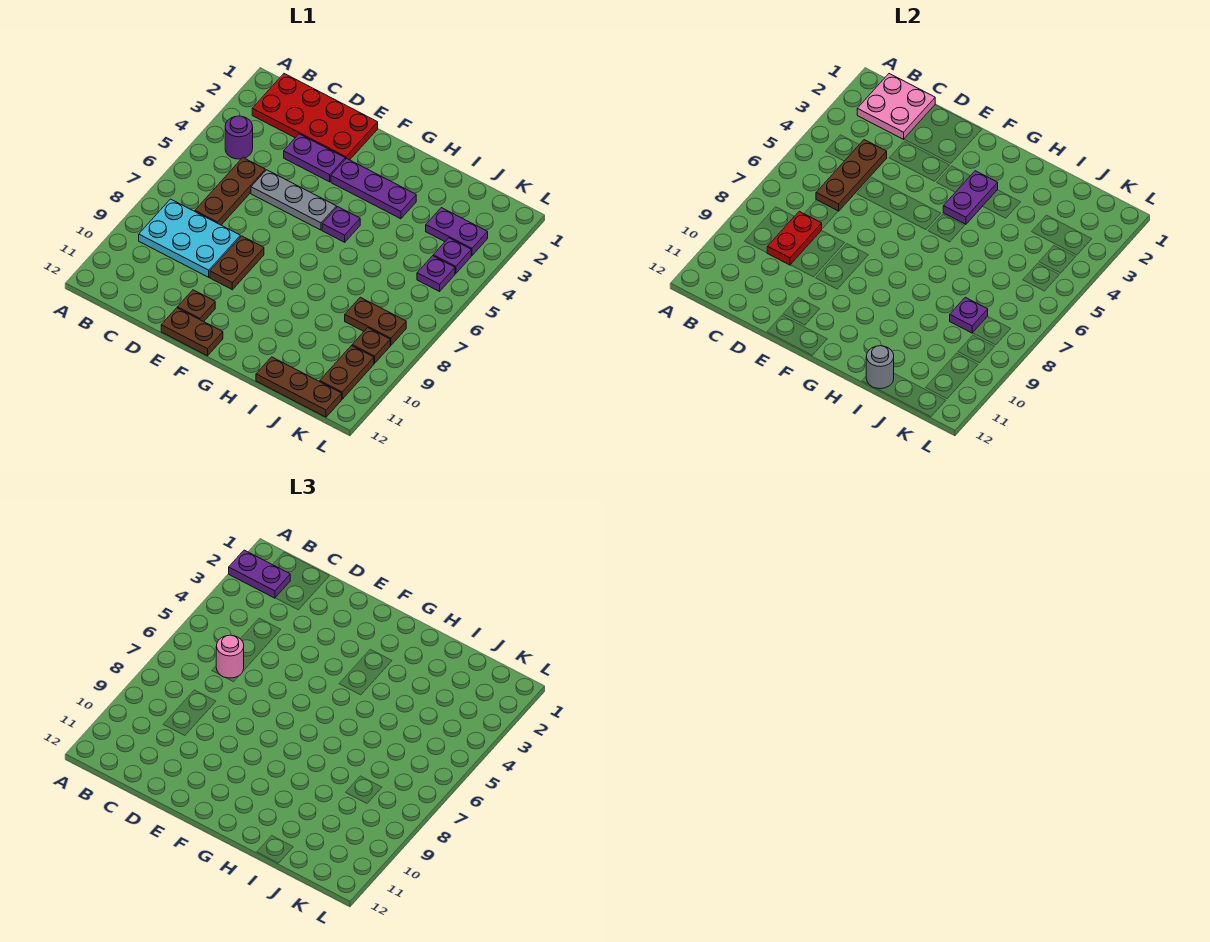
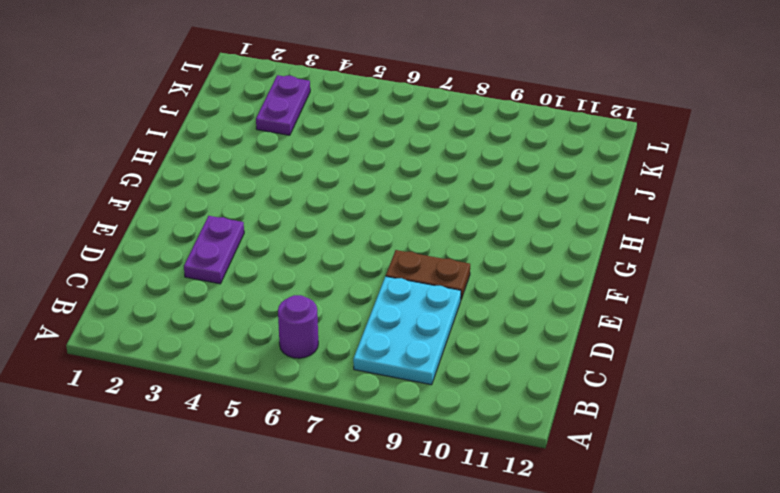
purple round brick B6 level 1 -> purple round brick B4 level 1
none -> red plate B1:E2 level 1
none -> brown plate C5:C7 level 1
none -> grey plate D5:F5 level 1

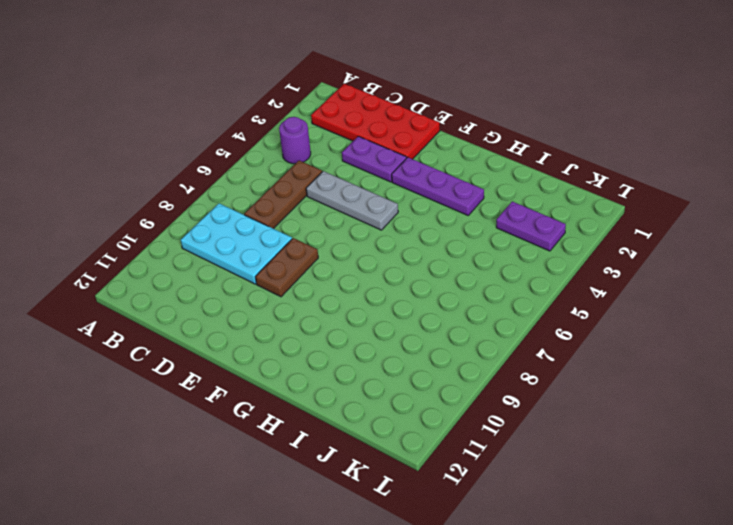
none -> brown plate E11 level 1
none -> brown plate E12:F12 level 1
none -> purple plate G5 level 1

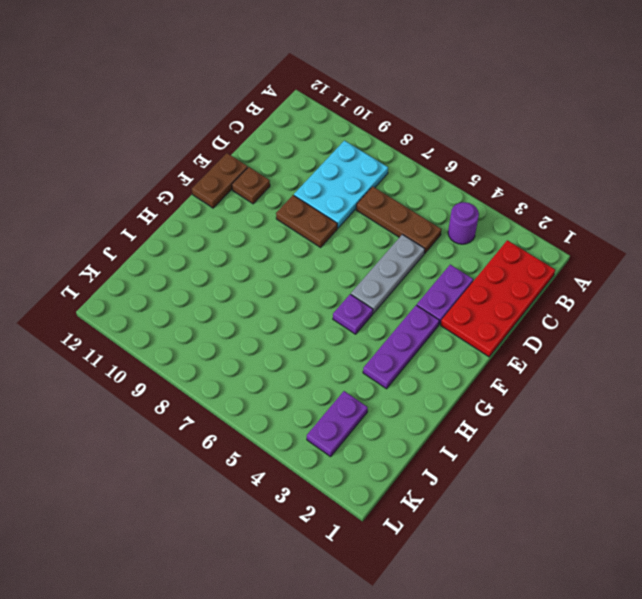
none -> brown plate I12:K12 level 1
none -> brown plate J8:K8 level 1
none -> purple plate K4 level 1

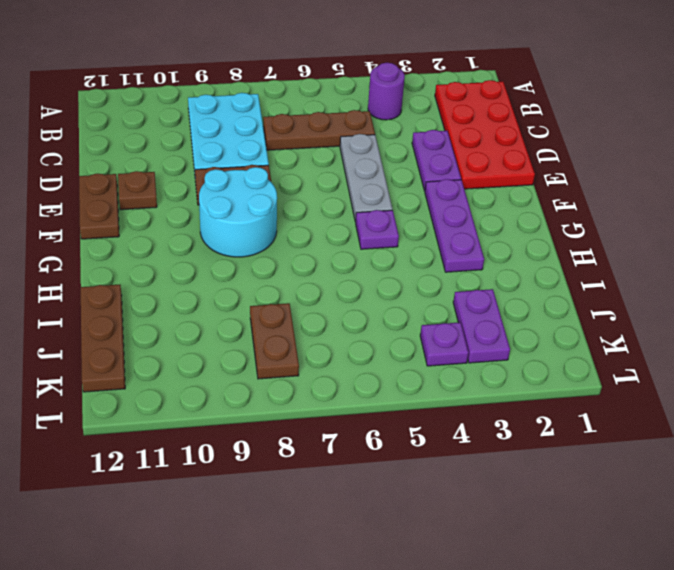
cyan round brick F8:G9 level 1 -> none
none -> purple plate K5 level 1
none -> brown plate K9 level 1
none -> brown plate K10:K11 level 1

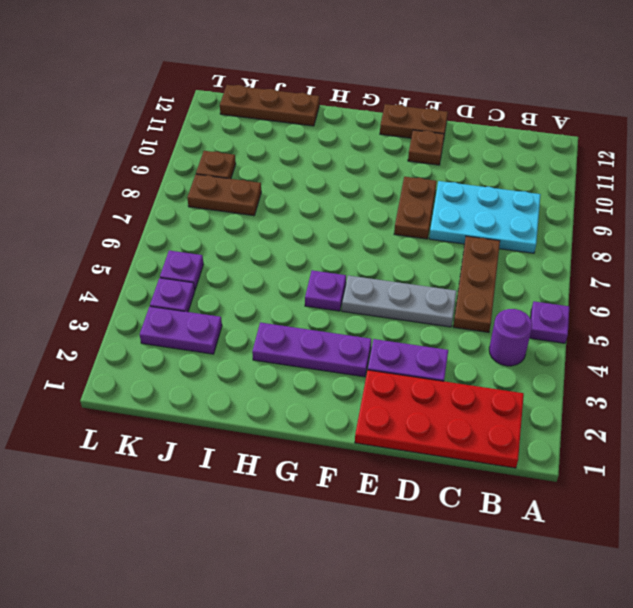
purple plate A5 level 1 -> purple plate J8 level 2
none -> brown plate K10:K11 level 1
none -> pink plate B1:C2 level 2
none -> brown plate C4:C6 level 2

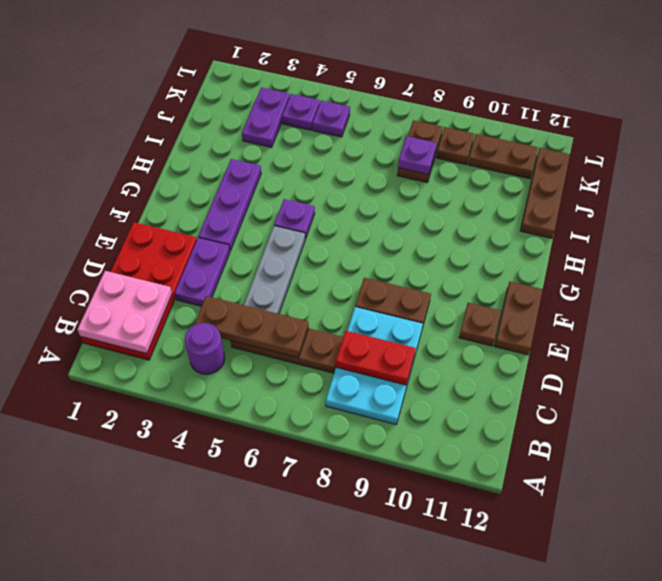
none -> purple plate G3:G4 level 2
none -> grey round brick I12 level 2
none -> purple plate A2:B2 level 3

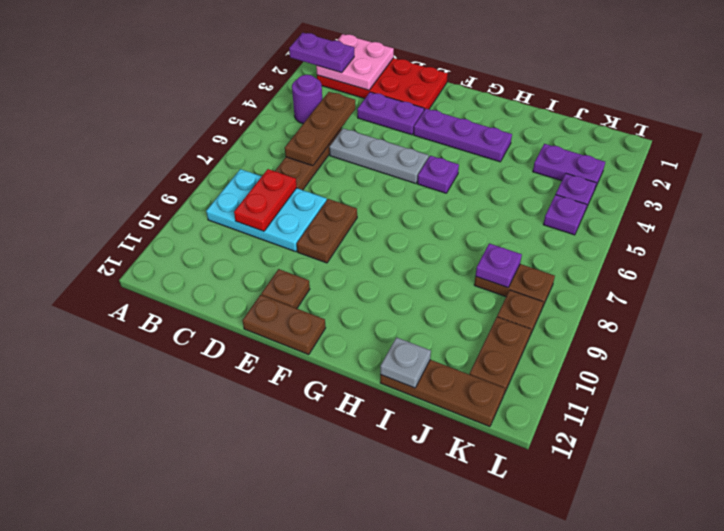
grey plate I12 level 2 -> grey round brick I12 level 2
none -> purple plate G3:G4 level 2
none -> pink round brick C6 level 3

